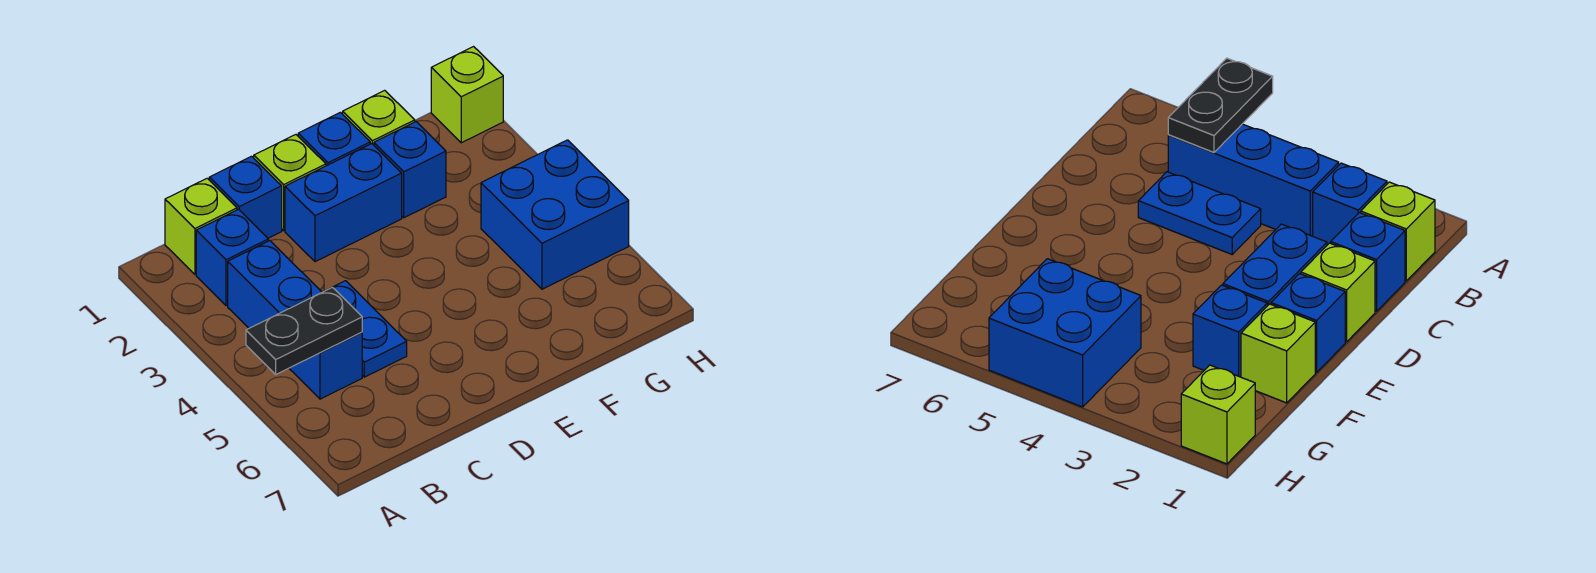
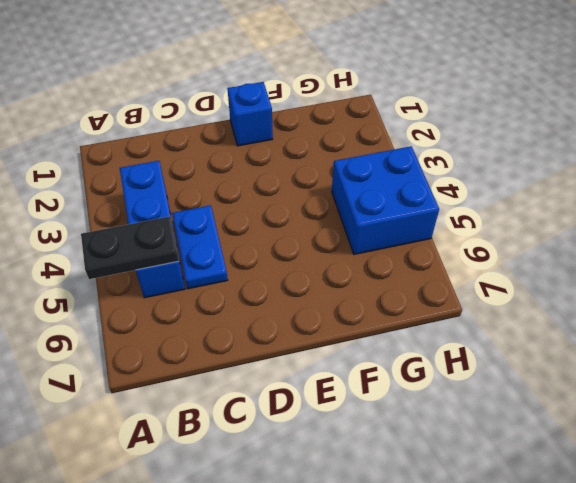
none -> lime brick B1 level 1
none -> blue brick B2 level 1
none -> blue brick C1 level 1

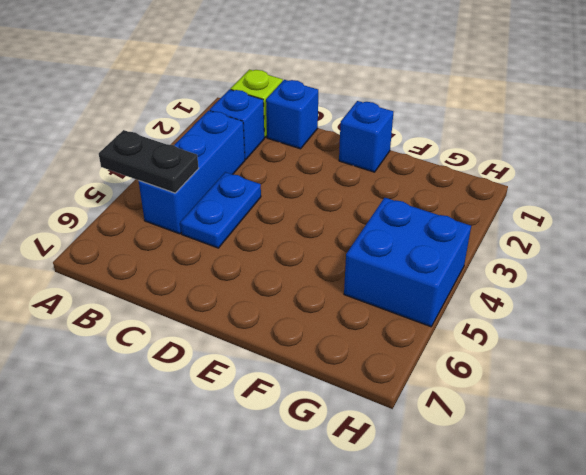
none -> lime brick D1 level 1
none -> blue brick D2:E2 level 1
none -> lime brick F1 level 1

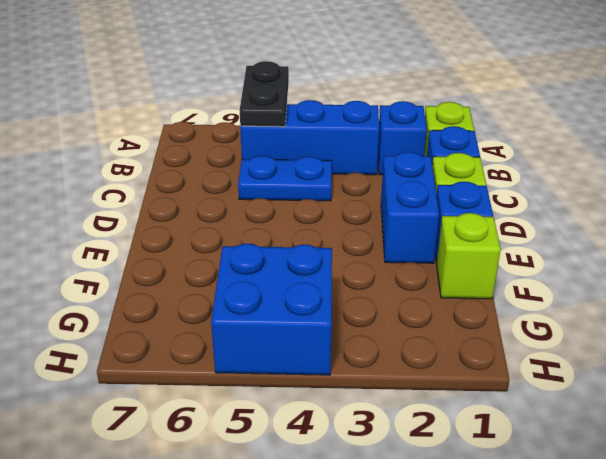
none -> blue brick F2 level 1
none -> lime brick H1 level 1

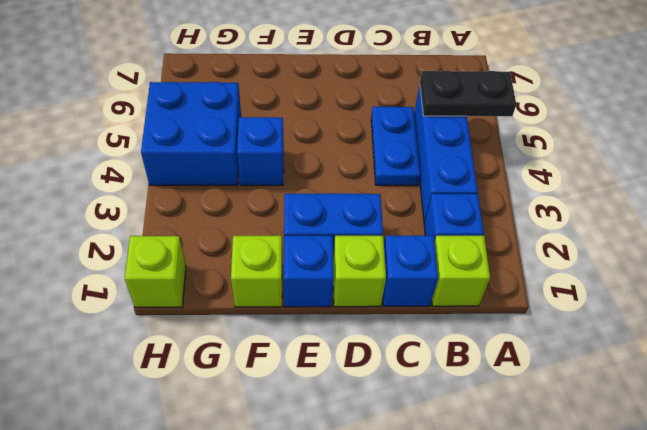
blue brick F4 level 1 -> blue brick F2 level 1

